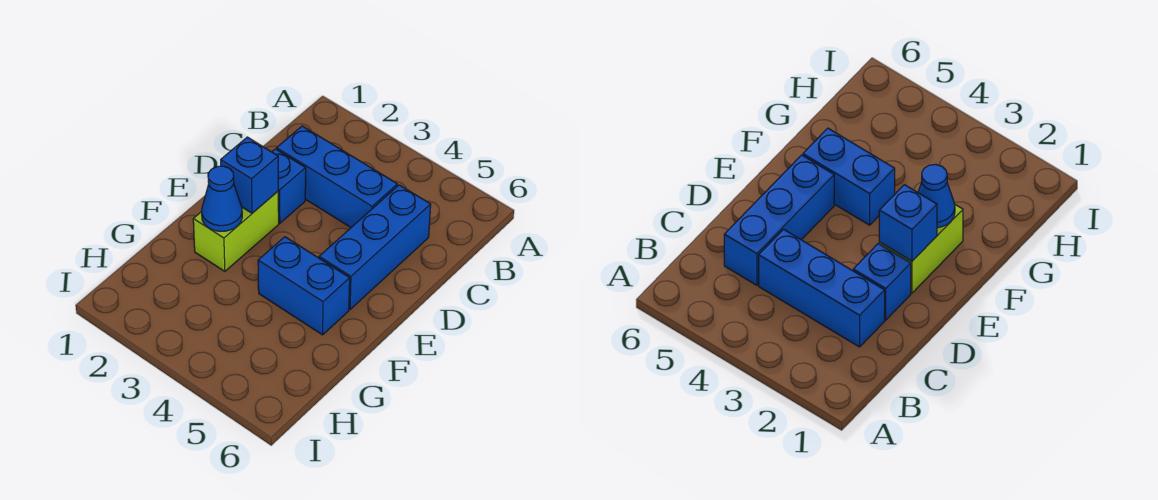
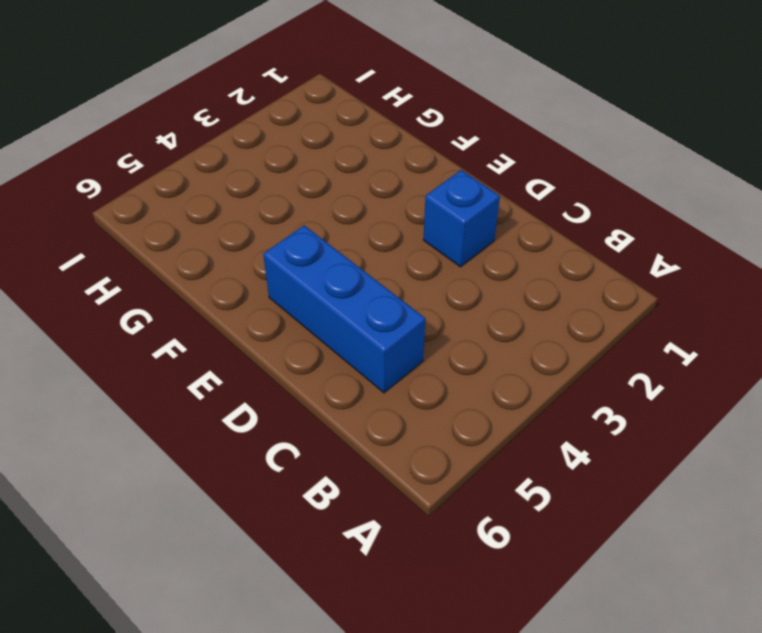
none -> blue brick C2:C4 level 1
none -> lime brick E2:F2 level 1

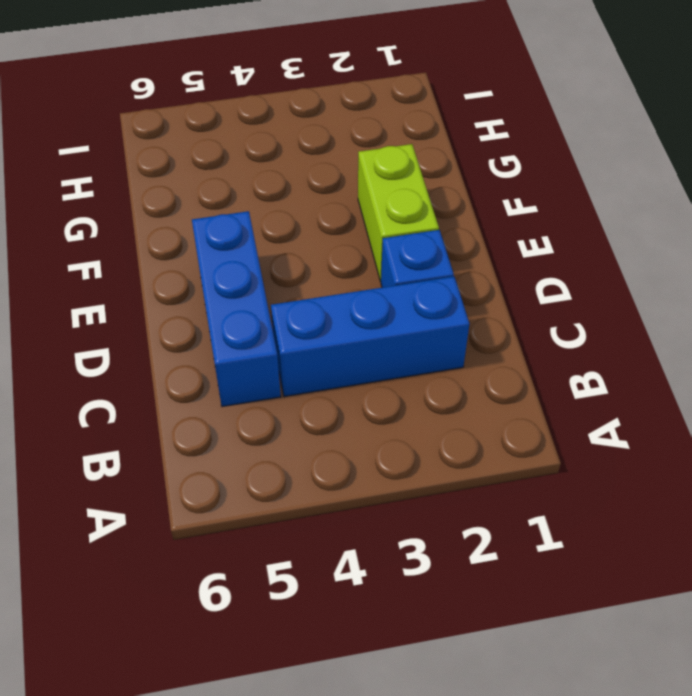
none -> blue brick F4:F5 level 1
none -> blue brick E2 level 2

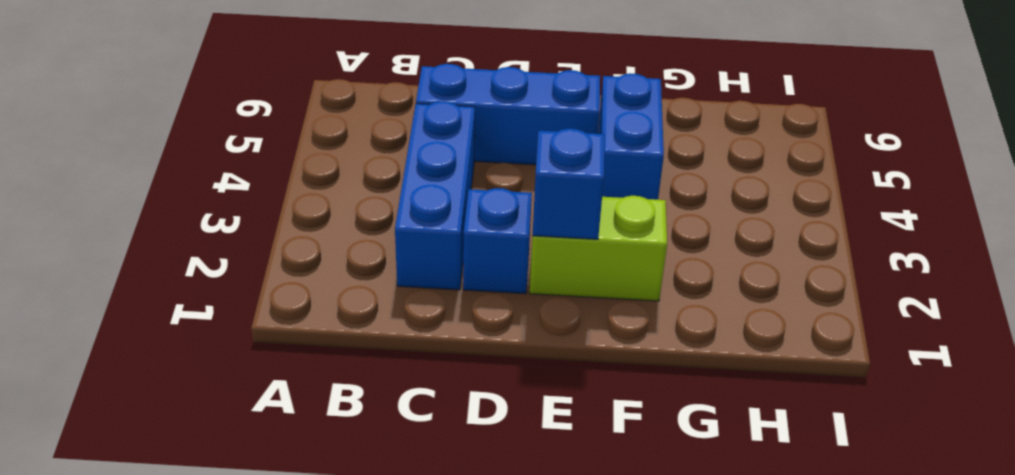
none -> blue cone F2 level 2

